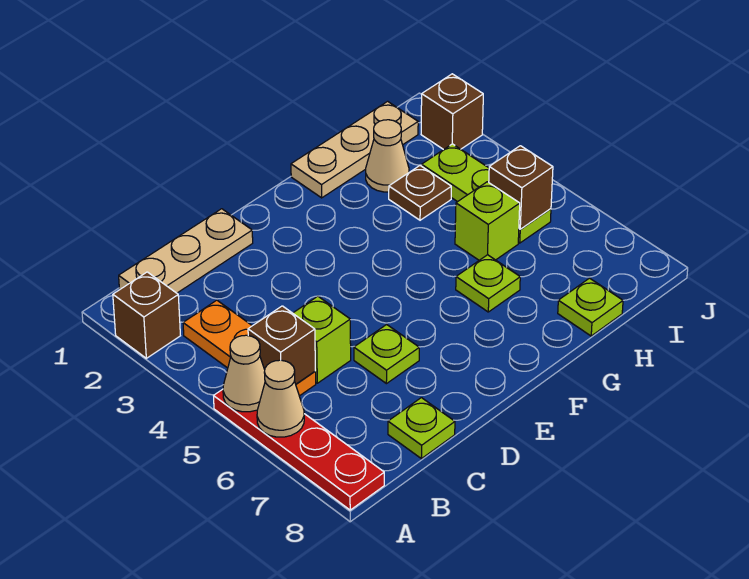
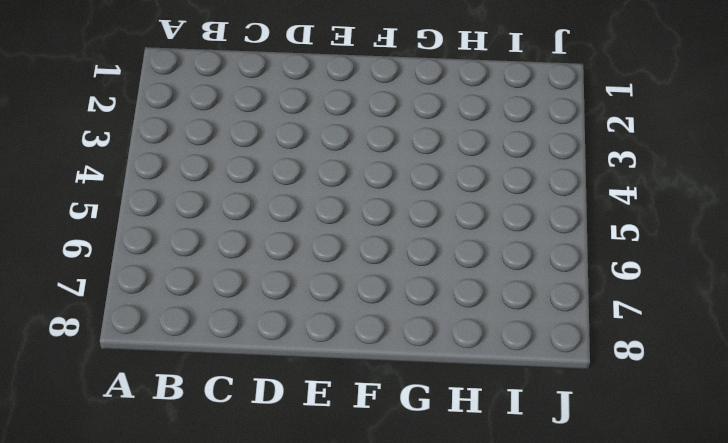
none -> brown brick A2 level 1
none -> red plate A5:A8 level 1
none -> tan plate B1:D1 level 1

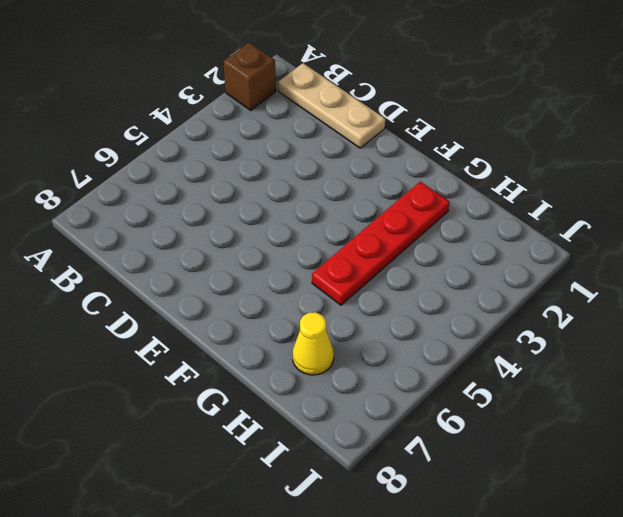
red plate G2:G5 level 1 -> red plate A5:A8 level 1
yellow cone H7 level 1 -> none
none -> orange plate B3:B5 level 1
none -> lime brick C5 level 1
none -> lime plate C8 level 1

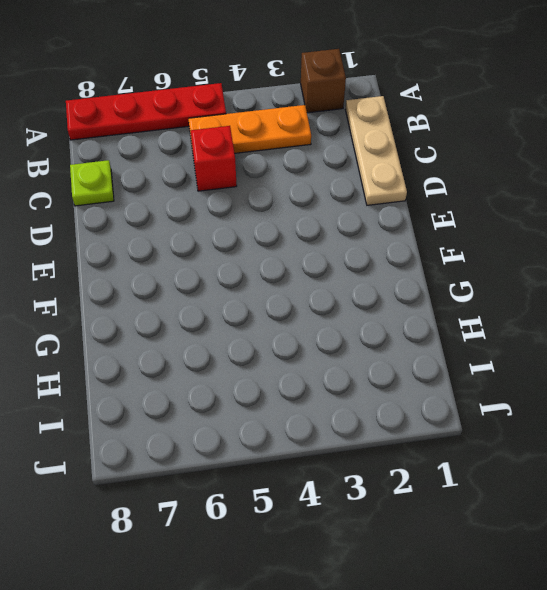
red brick C5 level 1 -> lime brick C5 level 1
none -> lime plate D6 level 1
none -> tan plate G1:I1 level 1
none -> lime plate G6 level 1

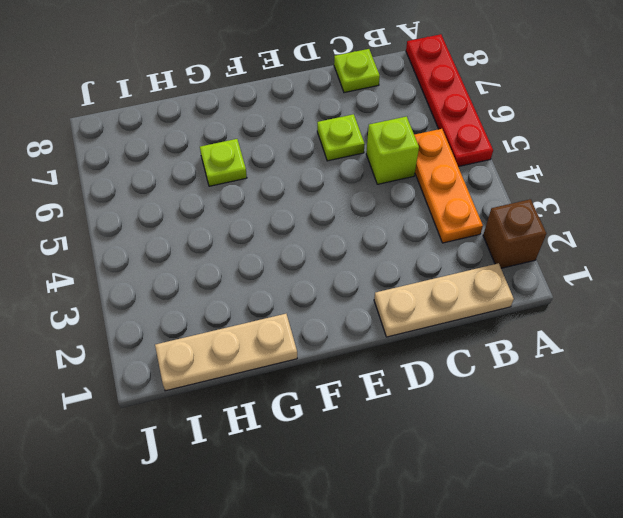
none -> tan cone H2 level 1
none -> brown plate H3 level 1
none -> lime brick H5 level 1

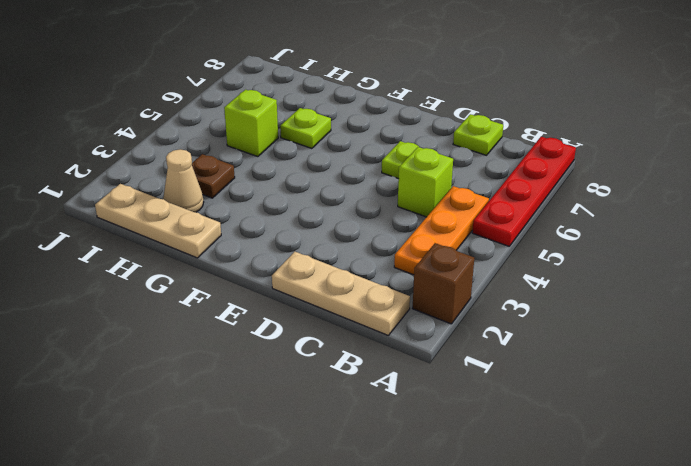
none -> lime plate H8 level 1
none -> lime plate I3:I5 level 1
none -> brown brick J2 level 1

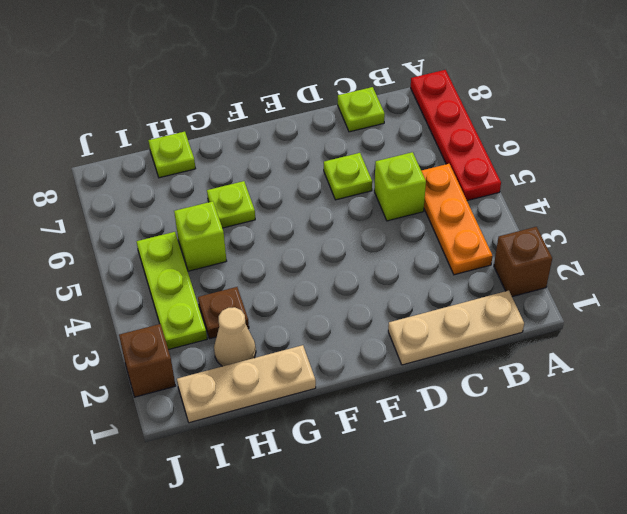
none -> tan cone A5 level 2
none -> tan cone A6 level 2
none -> brown brick B5 level 2

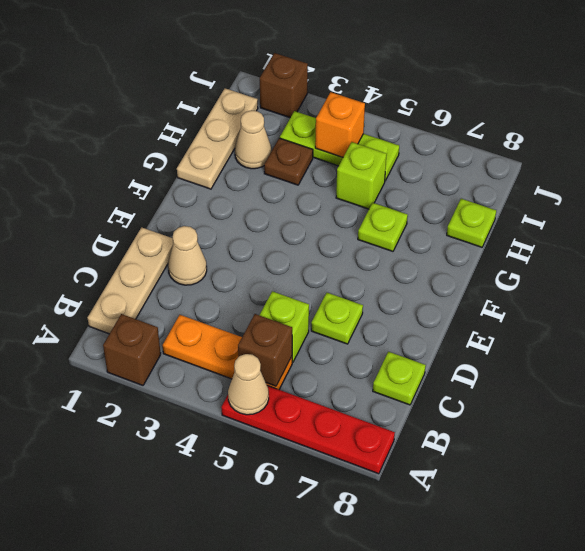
tan cone D2 level 1 -> tan cone A6 level 2
orange brick I4 level 2 -> none
none -> brown brick I5 level 2

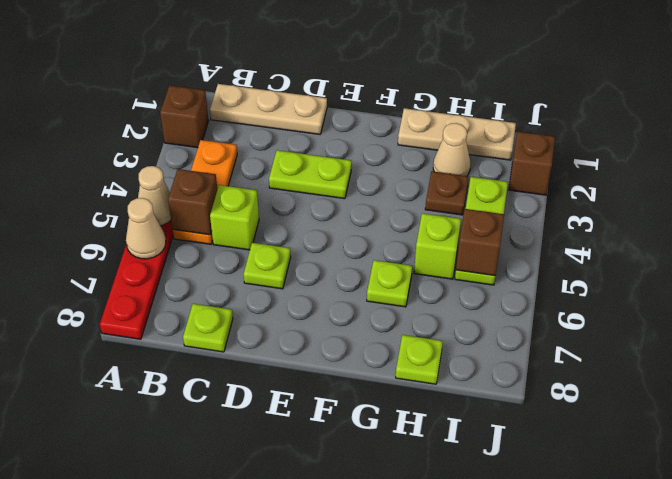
lime plate D3:E3 level 1 -> none

